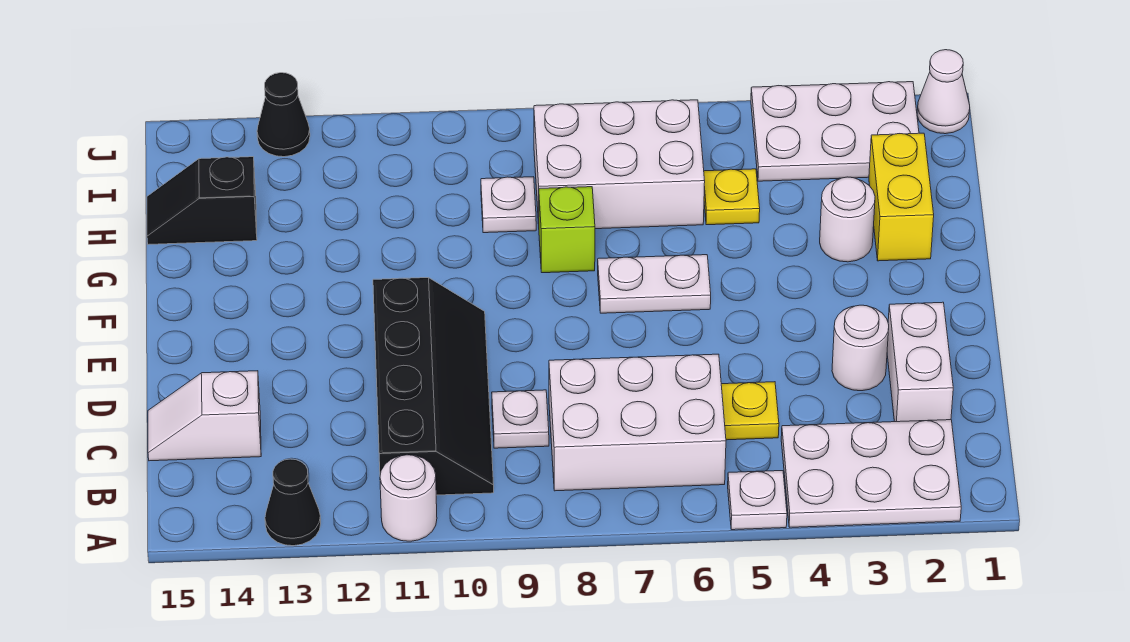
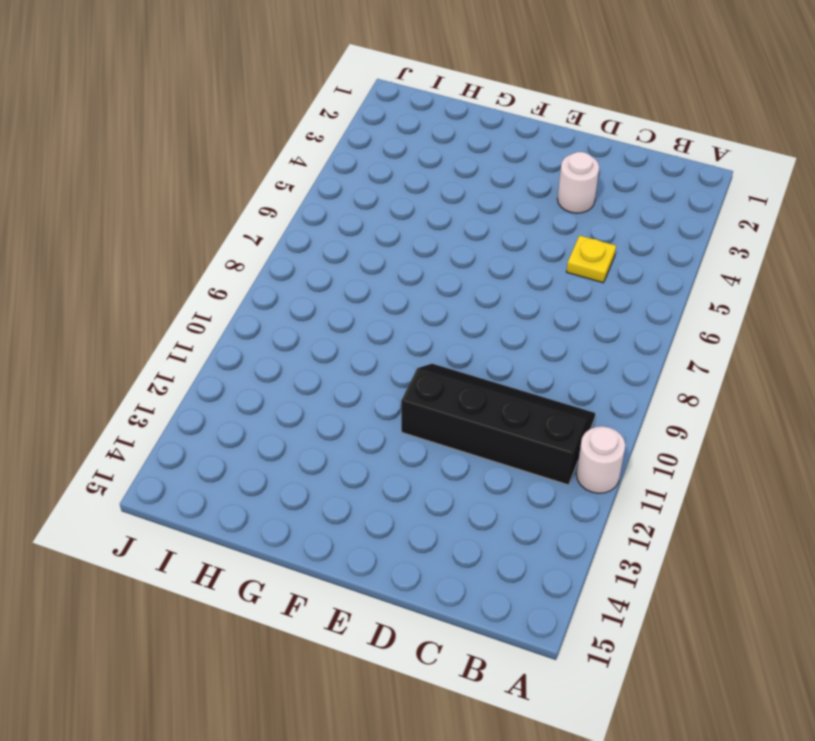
none -> white plate A2:B4 level 1
none -> white plate A5 level 1
none -> black cone A13 level 1

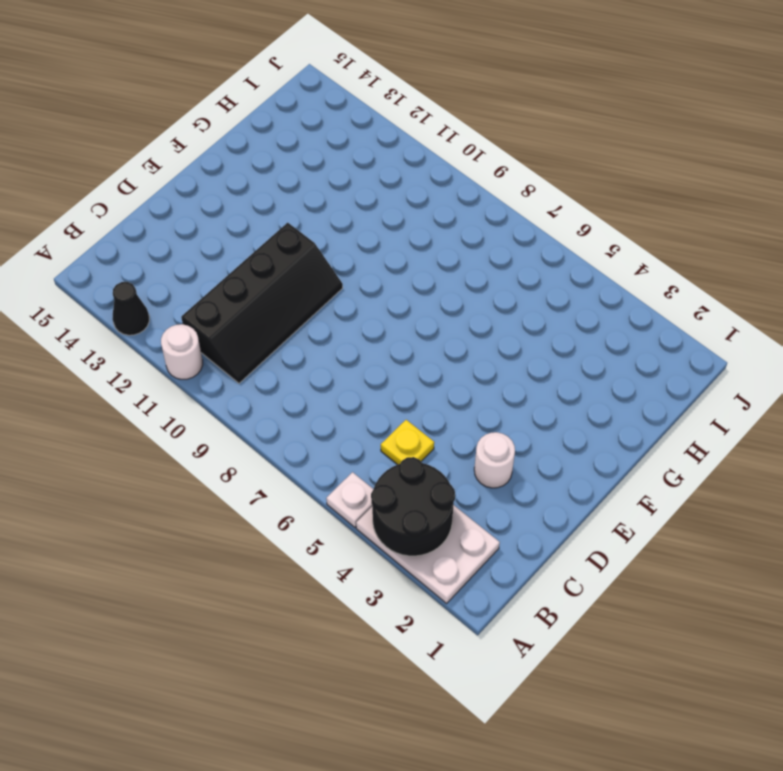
black round brick A3:B4 level 2 -> none
none -> white brick B6:C8 level 1
none -> white brick C2:D2 level 1
none -> white plate C9 level 1

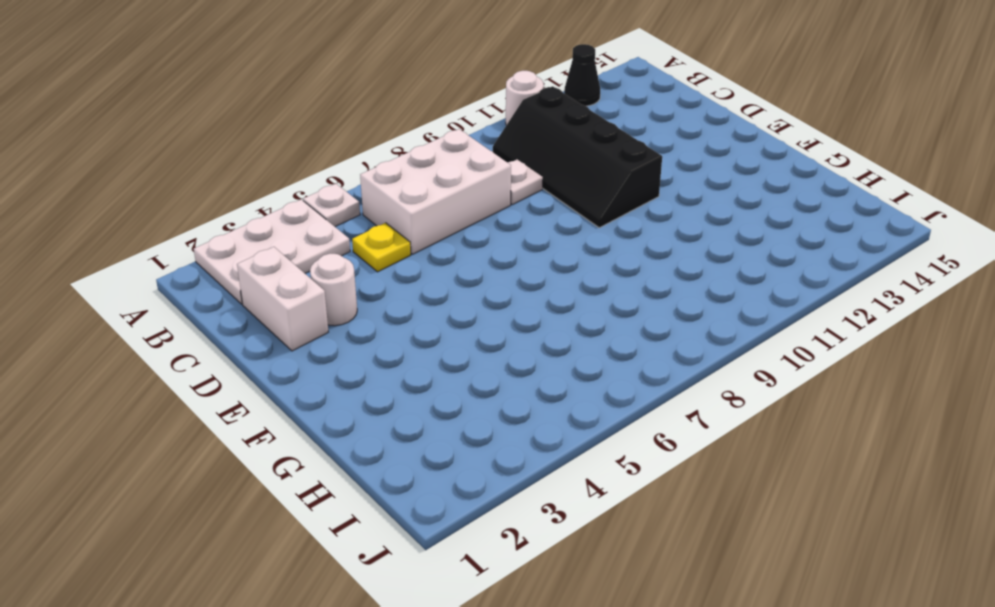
none -> white slope C14:C15 level 1 top 14
none -> white plate F6:F7 level 1
none -> yellow brick G2:H2 level 1

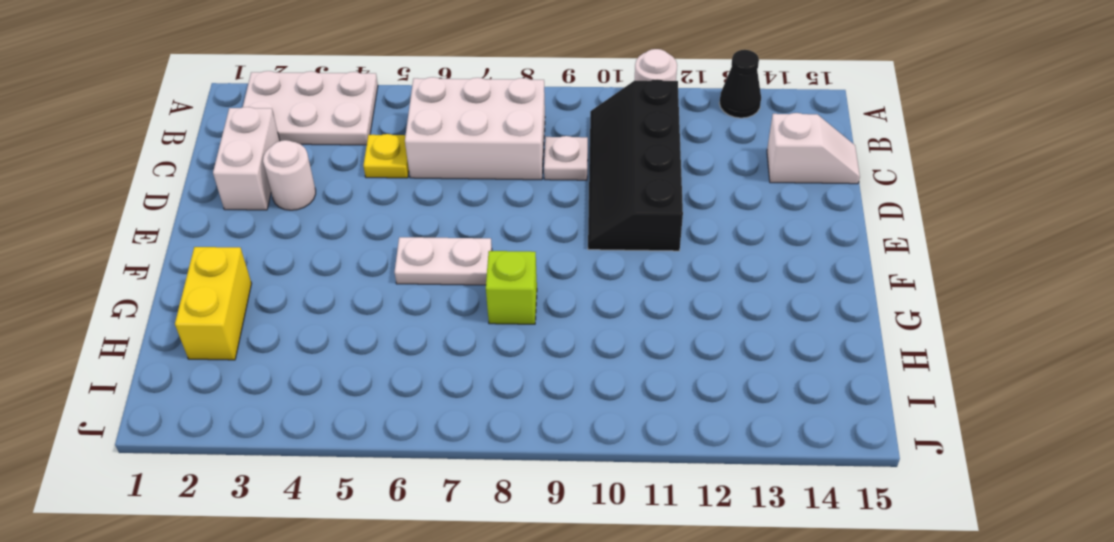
none -> white plate A5 level 1
none -> white round brick G3 level 1
none -> yellow plate H5 level 1

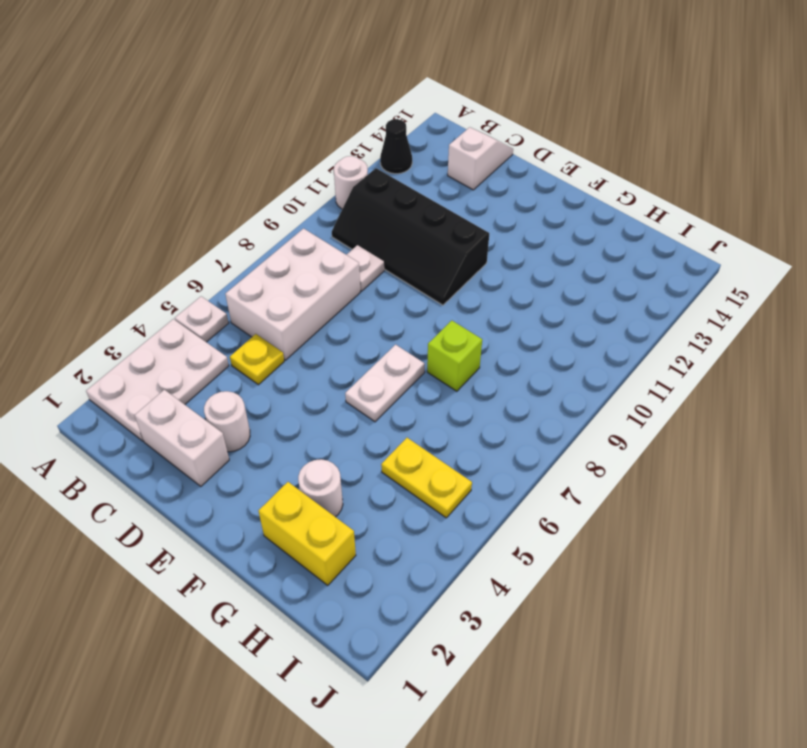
yellow plate H5:I5 level 1 -> yellow plate H5 level 1
none -> white brick H6:I8 level 1
none -> white plate H9 level 1
none -> black slope H14:H15 level 1 top 14

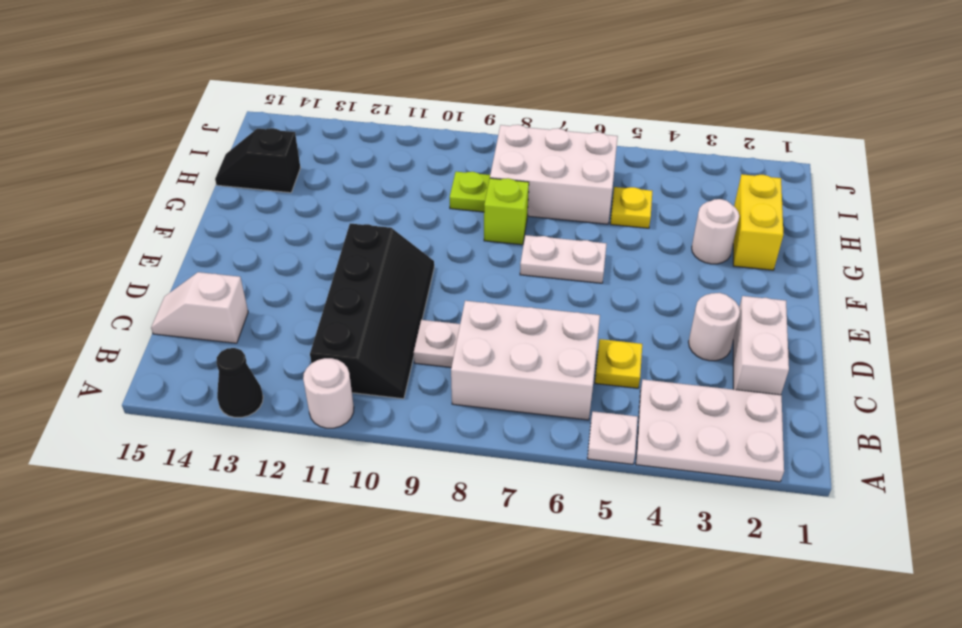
lime plate H9 level 1 -> white plate H9 level 1
none -> white plate I2:J4 level 1
none -> white cone J1 level 1
none -> black cone J13 level 1

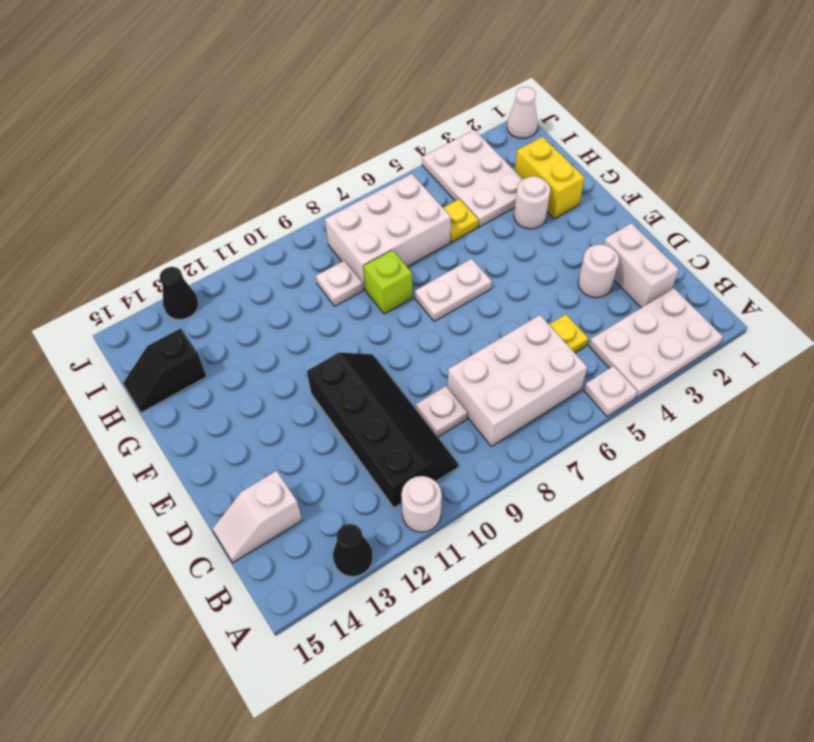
white plate H3:J4 level 1 -> white plate I2:J4 level 1

